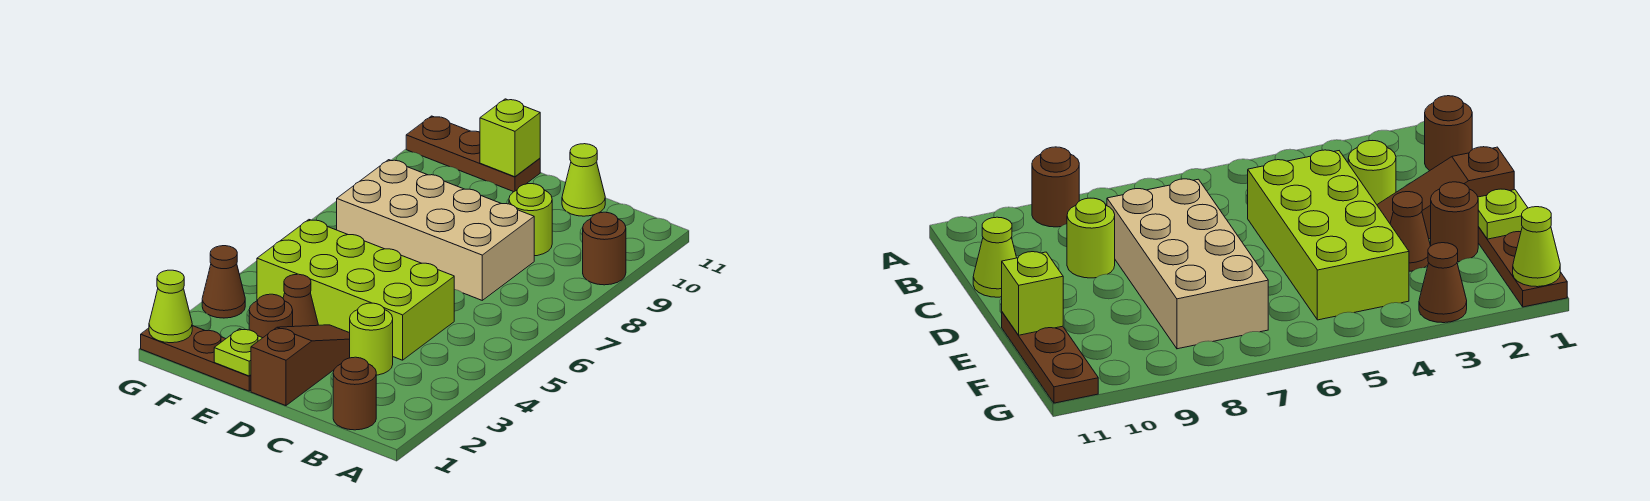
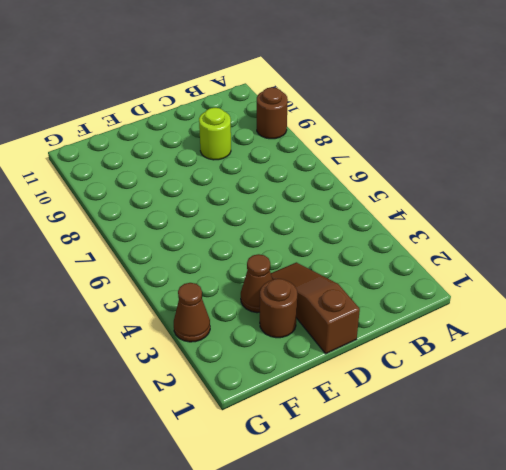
none -> brown round brick B1 level 1
none -> lime round brick C3 level 1
none -> lime brick C4:F5 level 1

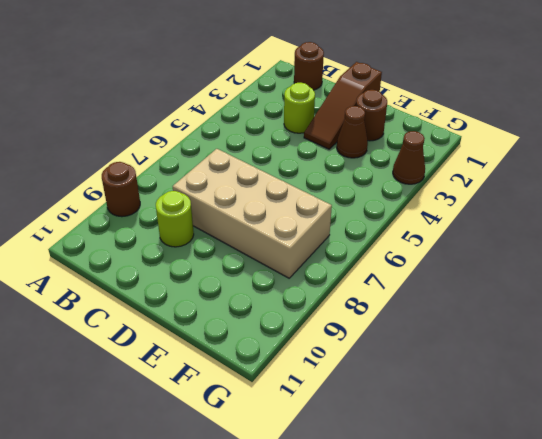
none -> lime brick C4:F5 level 1
none -> lime cone C11 level 1
none -> brown plate E1:G1 level 1

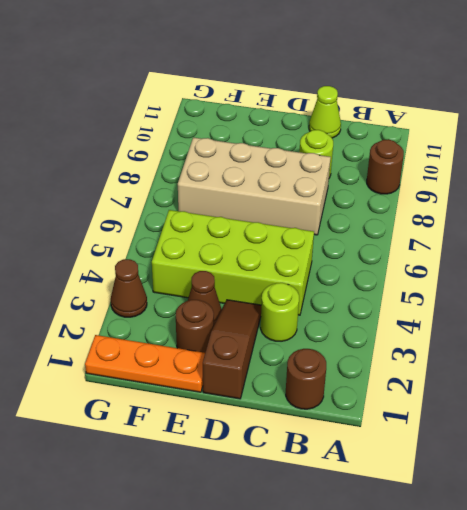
orange plate E1:G1 level 1 -> brown plate E1:G1 level 1
none -> brown plate E11:G11 level 1
none -> lime plate E1 level 2
none -> lime brick E11 level 2

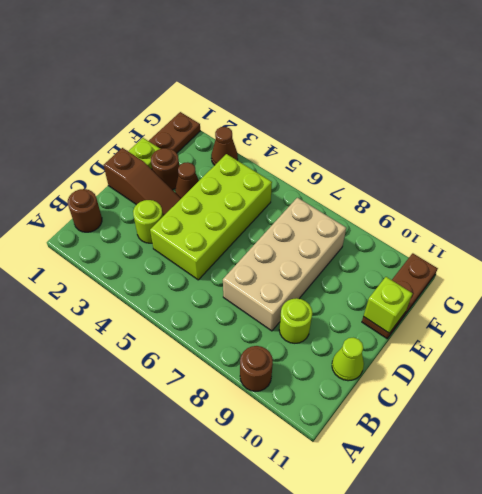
none -> lime cone G1 level 2

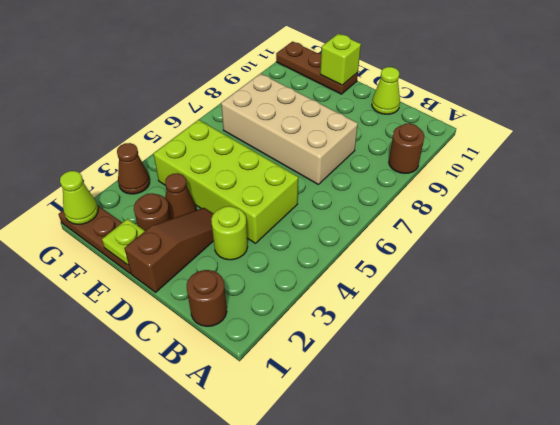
none -> lime round brick C9 level 1

